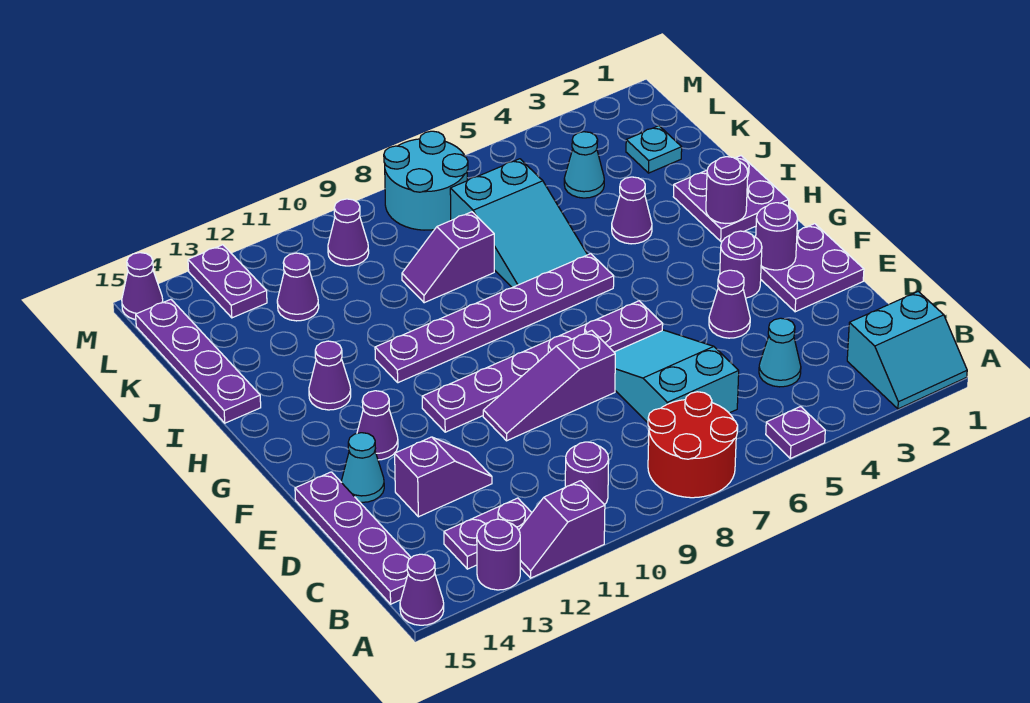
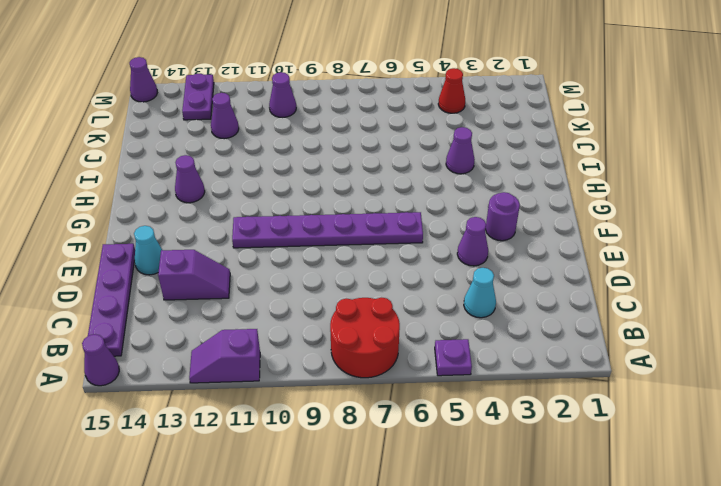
red cone L4 level 1 -> none
none -> cyan slope A1:B2 level 1 top B
none -> purple round brick A13 level 1
none -> purple round brick B10 level 1
none -> purple plate B12:B13 level 1

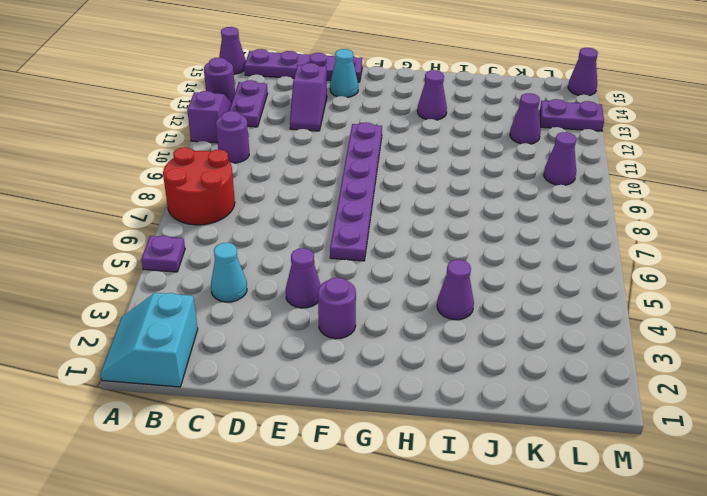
none -> cyan slope C6:E7 level 1 top C
none -> purple plate E1:F2 level 1
none -> purple slope E8:E10 level 1 top 8
none -> purple cone F13 level 1

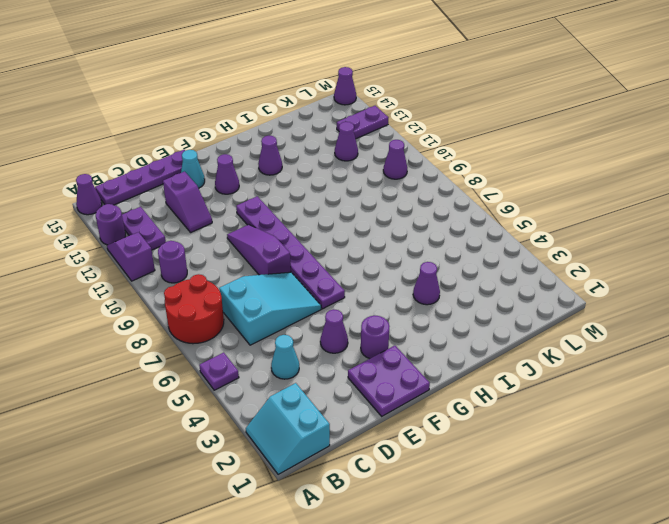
none -> purple plate H1:I2 level 1
none -> purple plate H6:H11 level 1
none -> cyan slope I6:K7 level 1 top K
none -> purple plate I15:L15 level 1

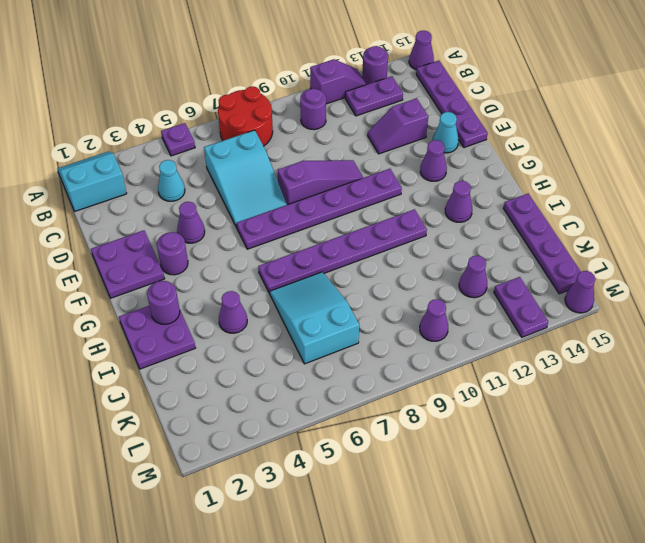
none -> purple slope J8:J9 level 1 top 8
none -> cyan plate K2 level 1
none -> cyan cone K4 level 1
none -> cyan round brick L7:M8 level 1

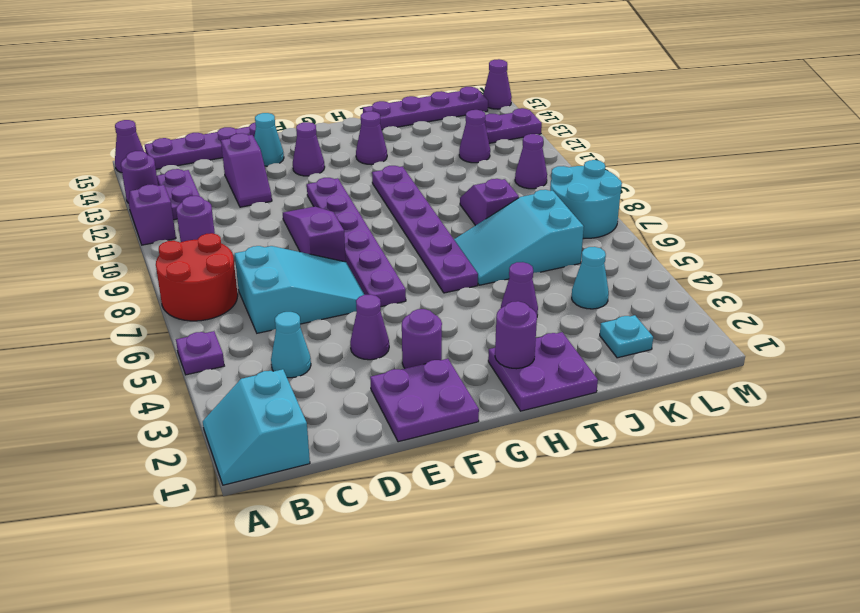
none -> purple round brick F2 level 2

